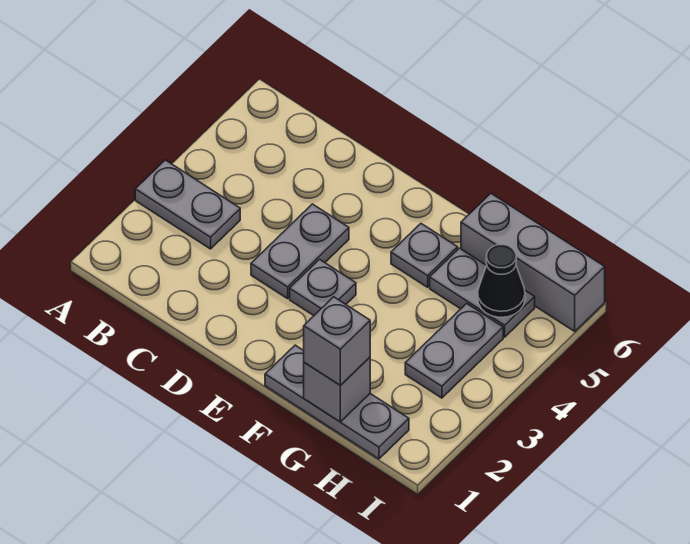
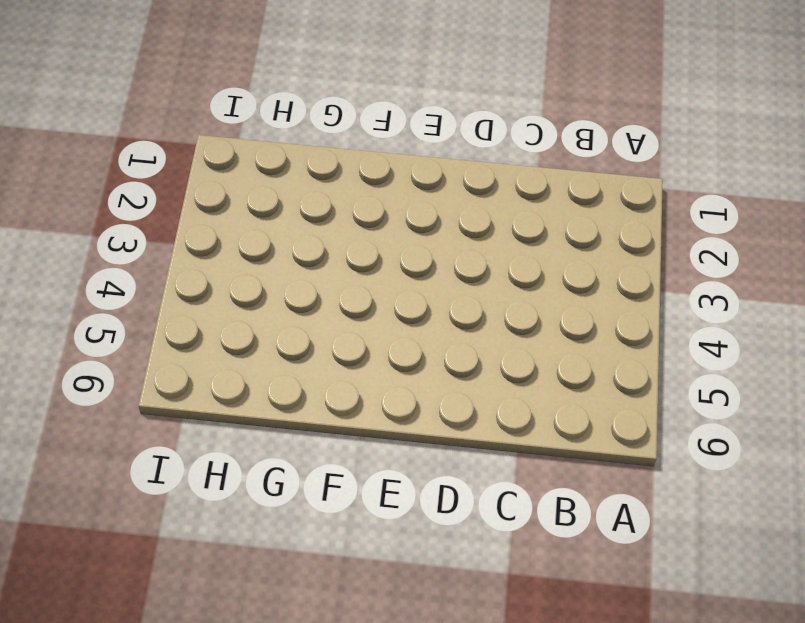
none -> grey plate A3:B3 level 1
none -> grey plate D3:D4 level 1

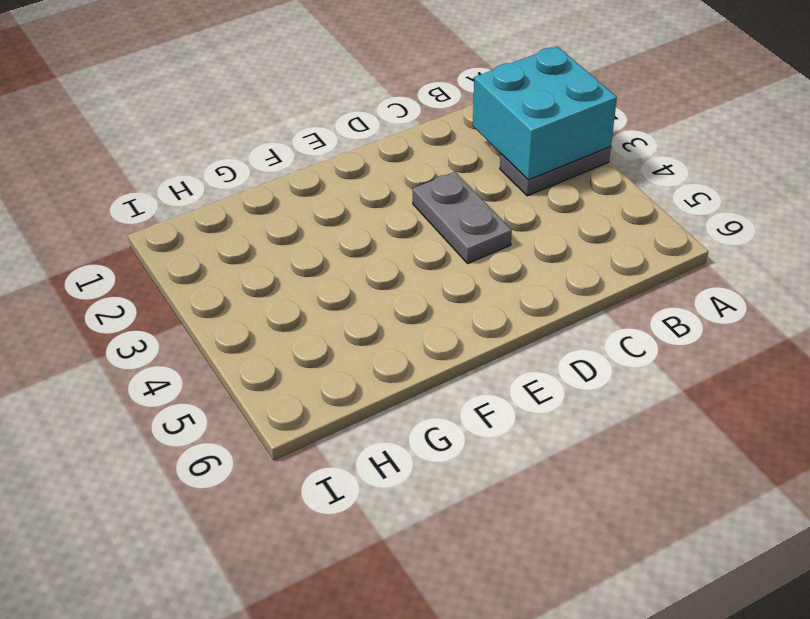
cyan brick A2:B3 level 2 -> none
none -> grey plate E3 level 1
none -> grey plate F1:H1 level 1

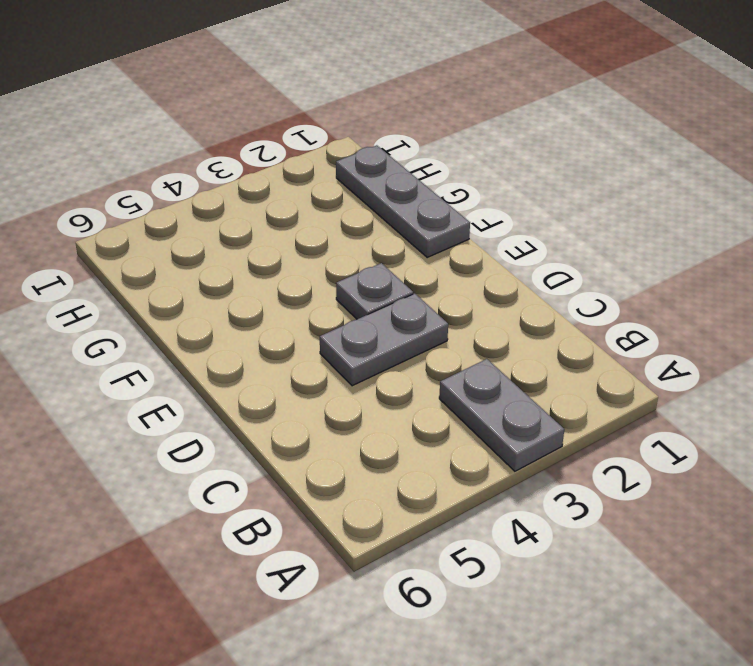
none -> grey plate F5 level 1
none -> grey plate G5:H5 level 1

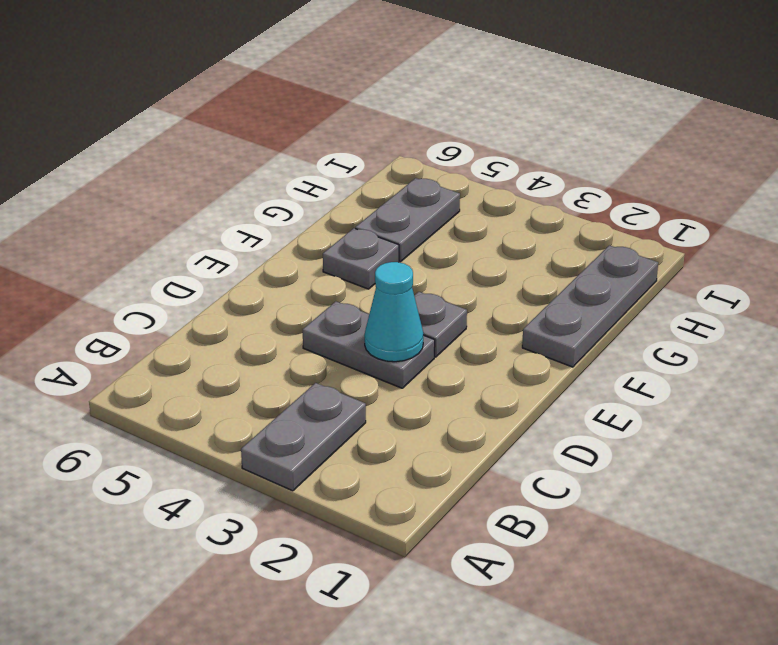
cyan cone D3 level 2 -> none
none -> grey brick G6:I6 level 1
none -> grey plate H3:H4 level 1

